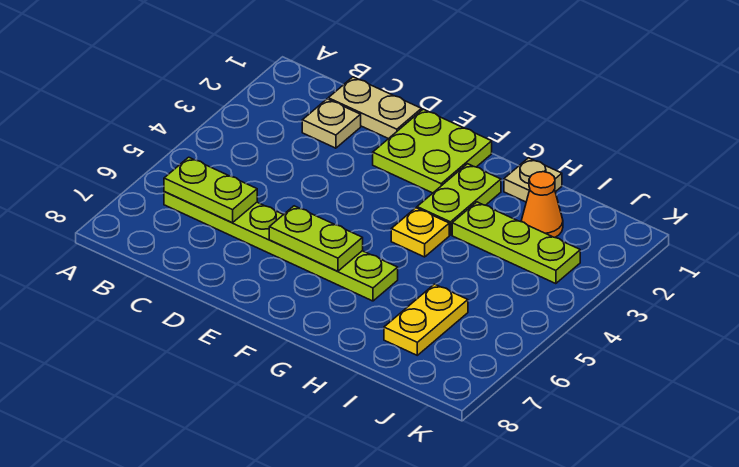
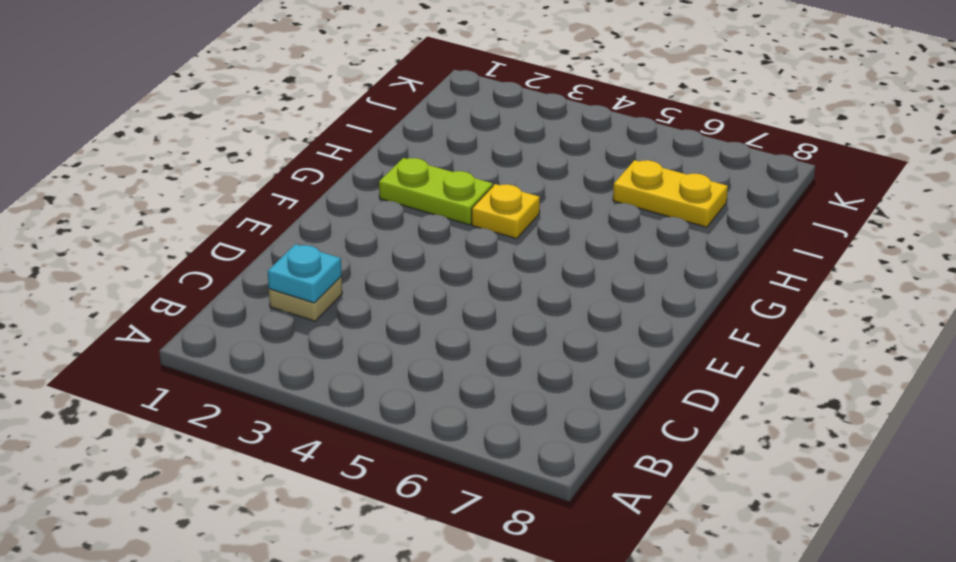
cyan plate C2 level 2 -> none
none -> lime plate B6:G6 level 1
none -> tan plate C1:D1 level 1
none -> lime plate E1:F2 level 1

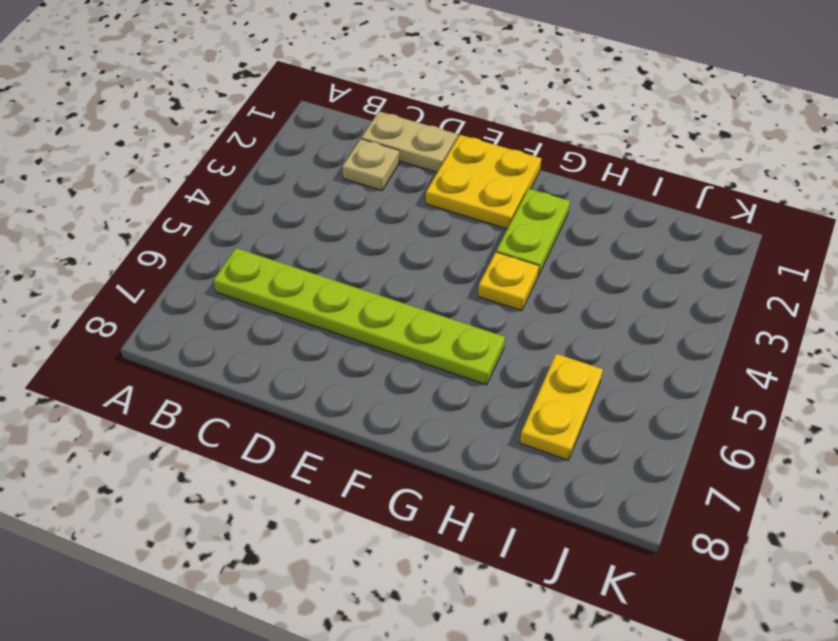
yellow plate E1:F2 level 1 -> lime plate E1:F2 level 1
none -> tan plate H1 level 1
none -> lime plate H3:J3 level 1
none -> orange cone I2 level 1

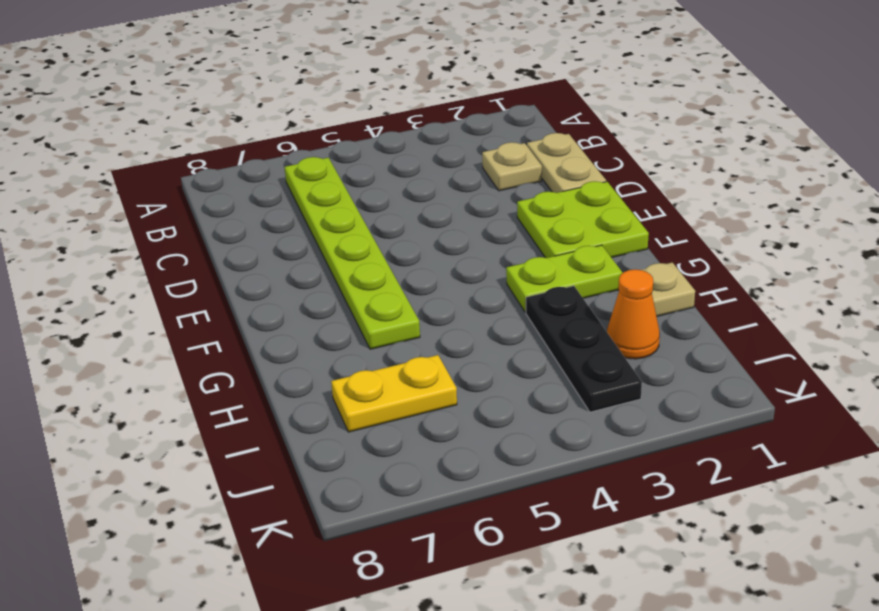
black plate H3:J3 level 1 -> lime plate H3:J3 level 1
none -> yellow plate G4 level 1
none -> lime plate B6:C6 level 2
none -> lime plate E6:F6 level 2

